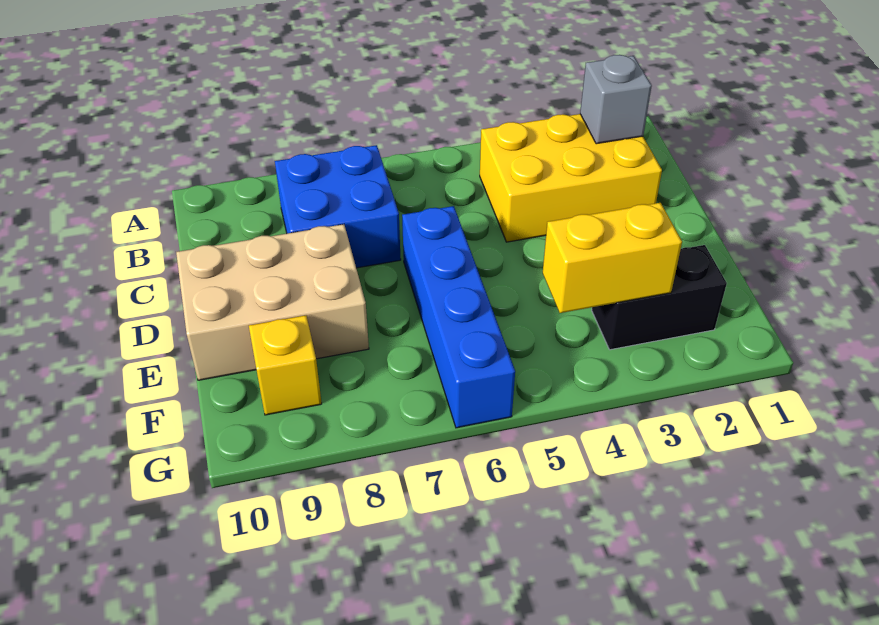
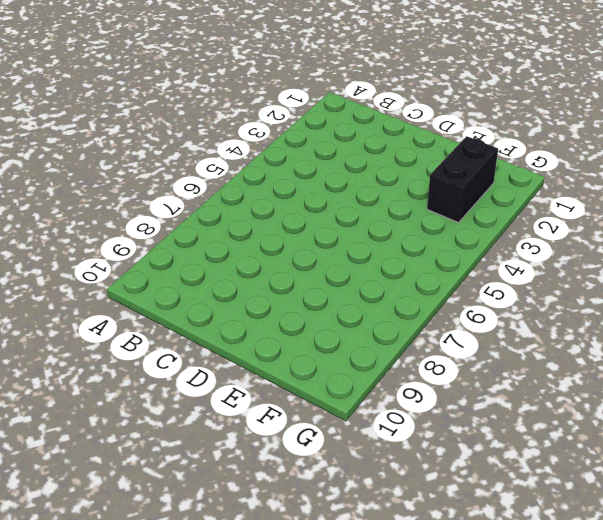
none -> yellow brick B2:C4 level 1
none -> blue brick B7:C8 level 1

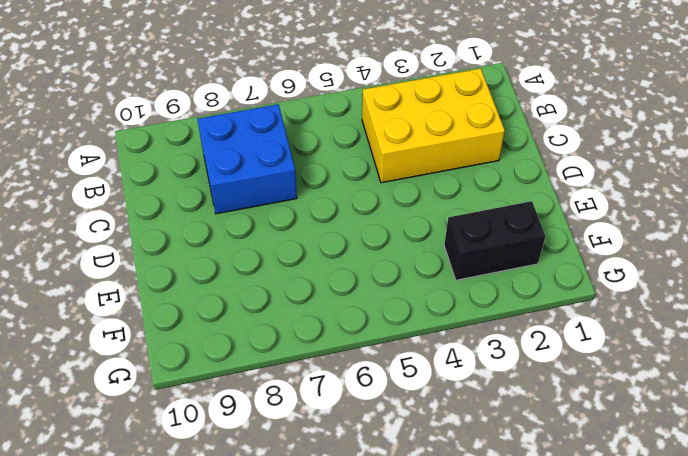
none -> blue brick D6:G6 level 1
none -> tan brick D8:E10 level 1

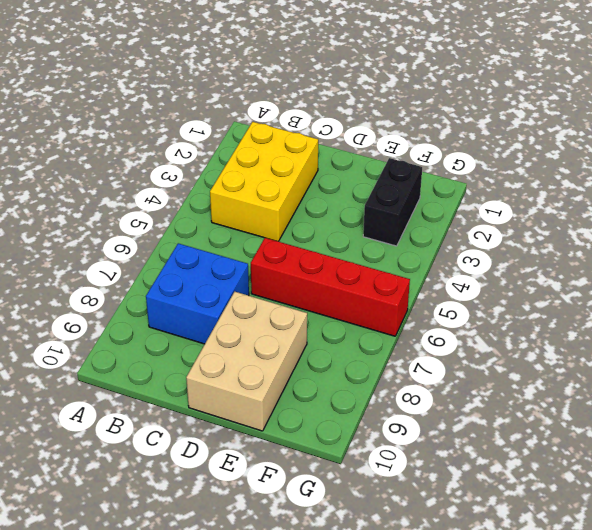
red brick D6:G6 level 1 -> blue brick D6:G6 level 1
none -> yellow brick F9 level 1
none -> grey brick B2 level 2

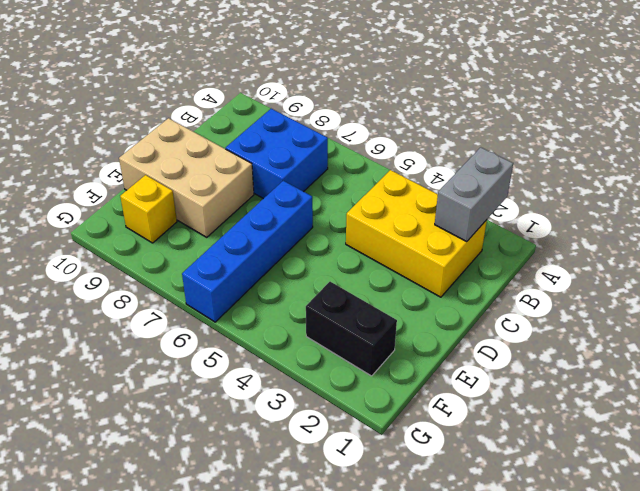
grey brick A2:B2 level 2 -> grey brick B2 level 2
none -> yellow brick F3:F4 level 2

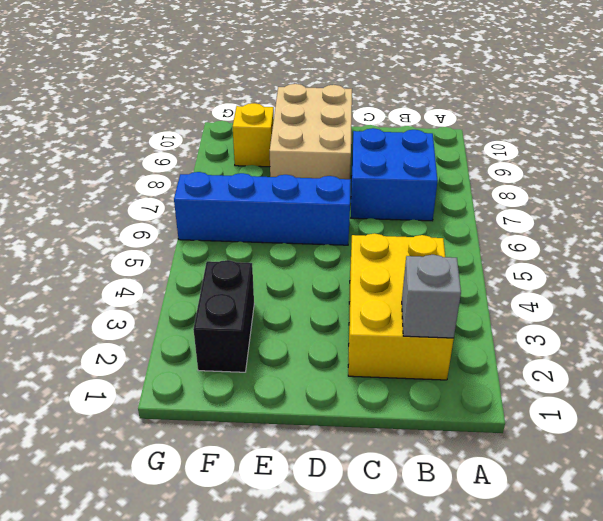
none -> yellow brick F3:F4 level 2

